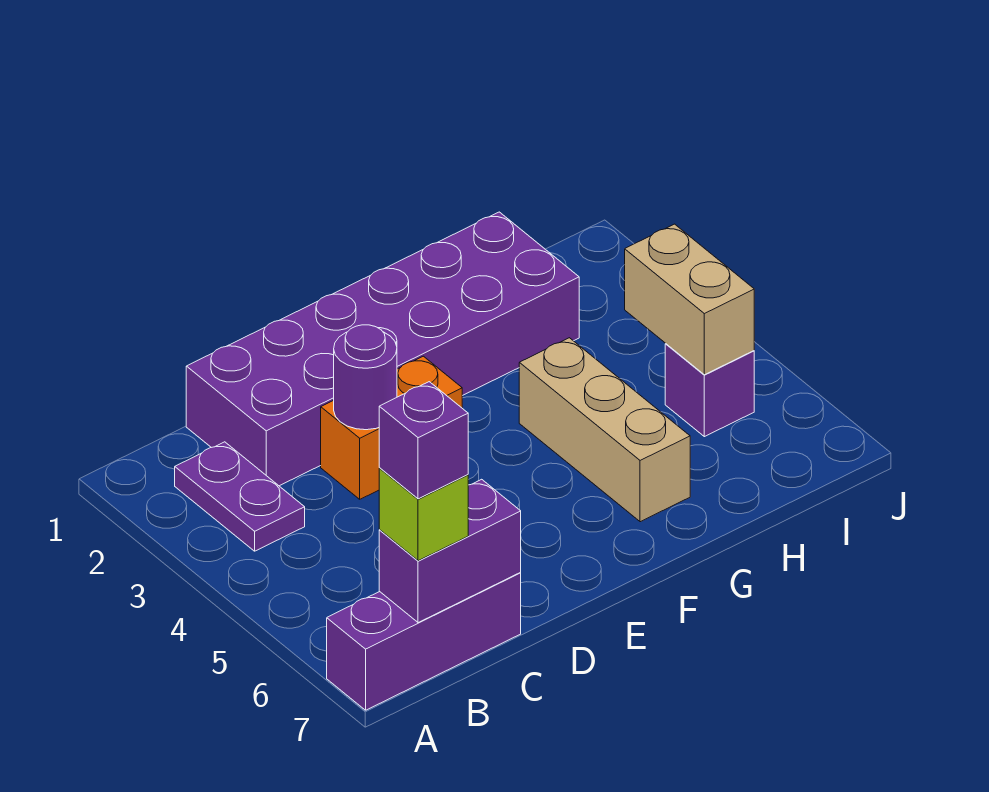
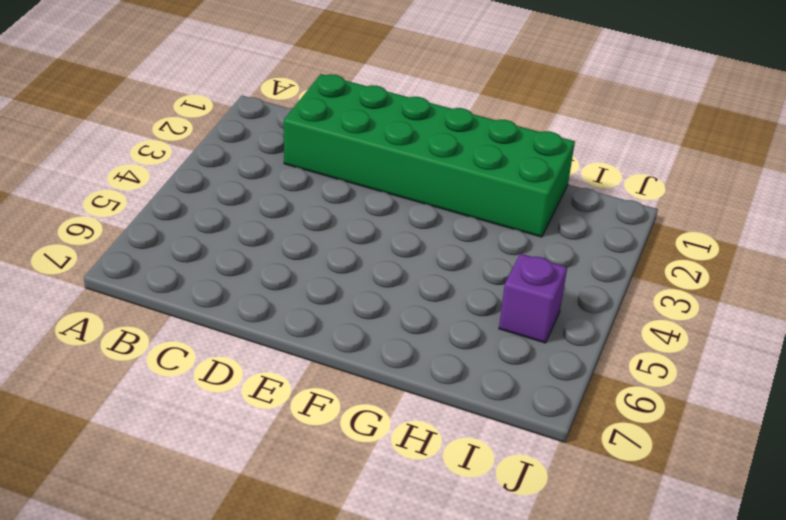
green brick C1:H2 level 1 -> purple brick C1:H2 level 1
none -> purple brick A7:C7 level 1
none -> purple plate B2:B3 level 1

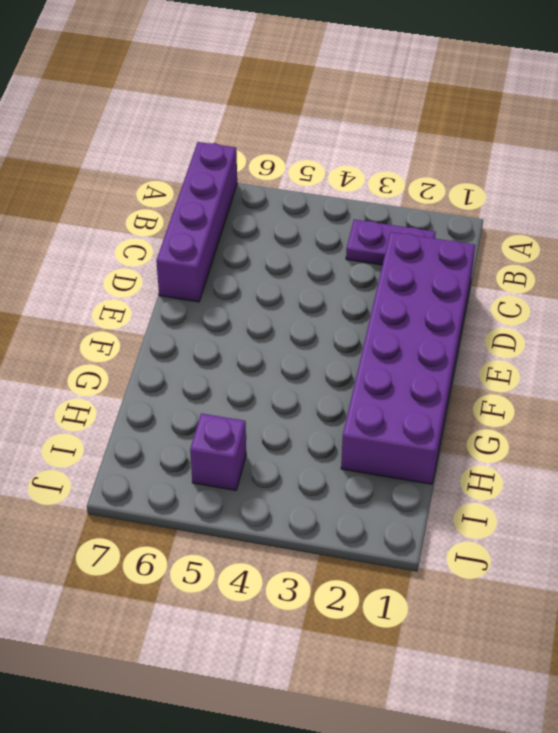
purple brick A7:D7 level 1 -> purple brick A7:C7 level 1
none -> orange brick D3:E3 level 1
none -> tan brick G4:G6 level 1

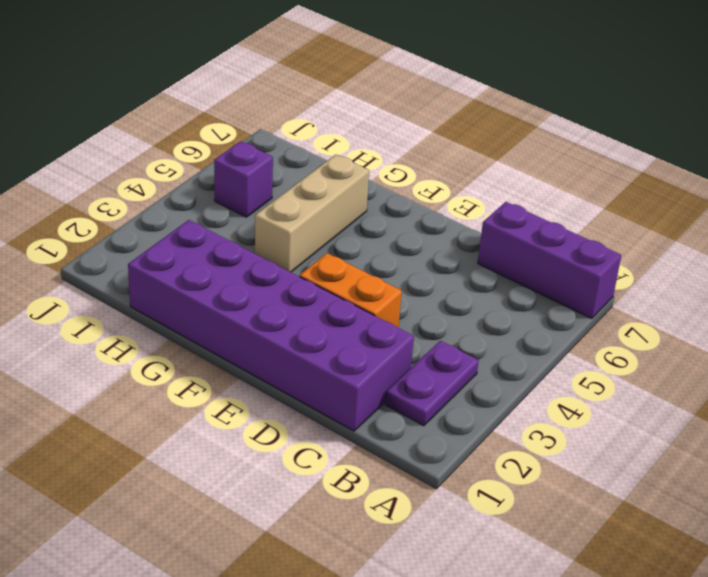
none -> purple brick B7:C7 level 2
none -> purple round brick D3 level 2

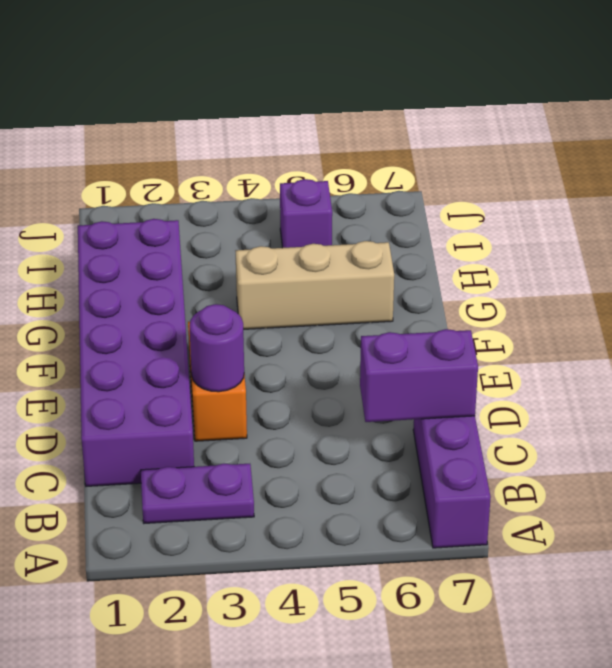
purple brick C6:C7 level 2 -> purple brick B7:C7 level 2
none -> tan brick I4:I5 level 2
none -> lime brick B7 level 3

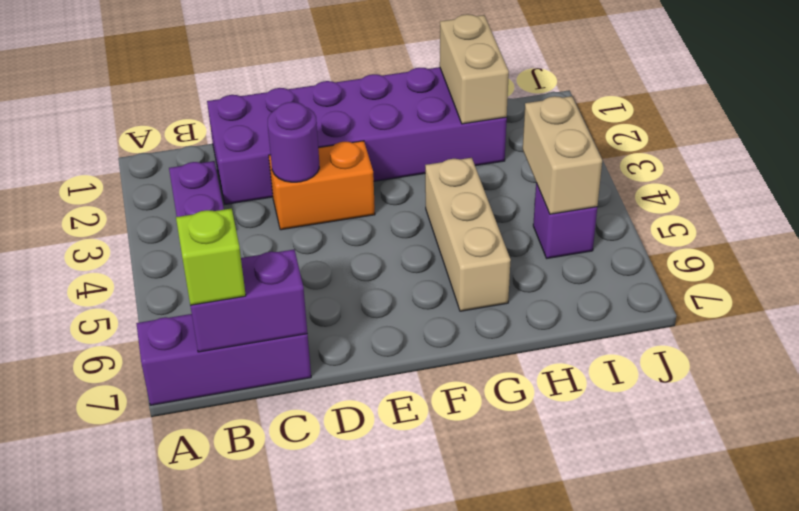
tan brick H1:H2 level 2 -> none
none -> purple brick B7 level 4

